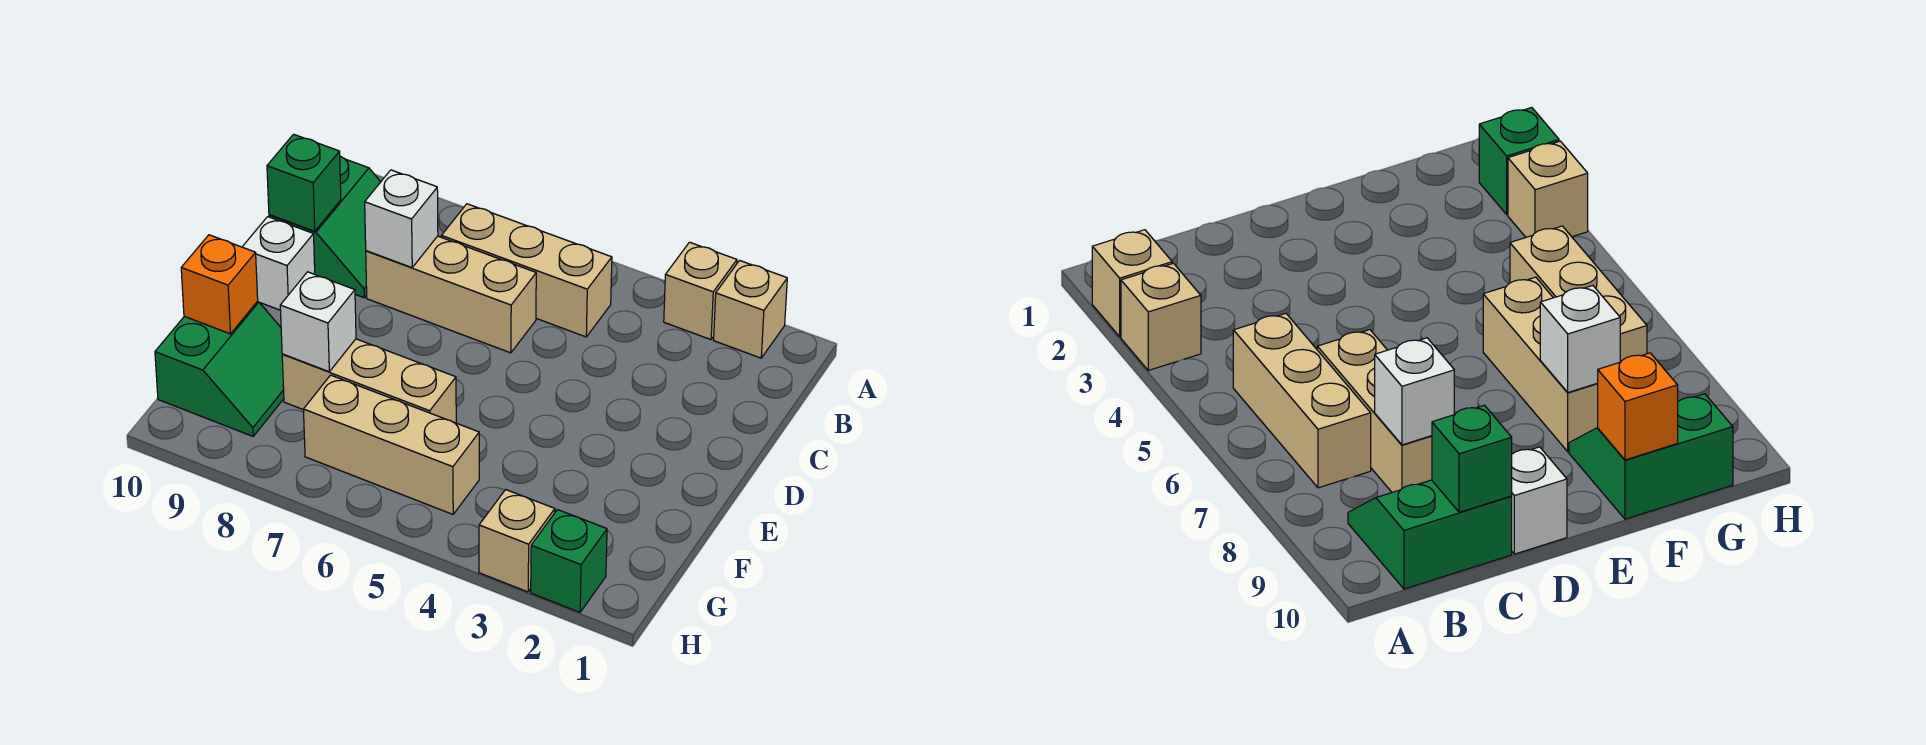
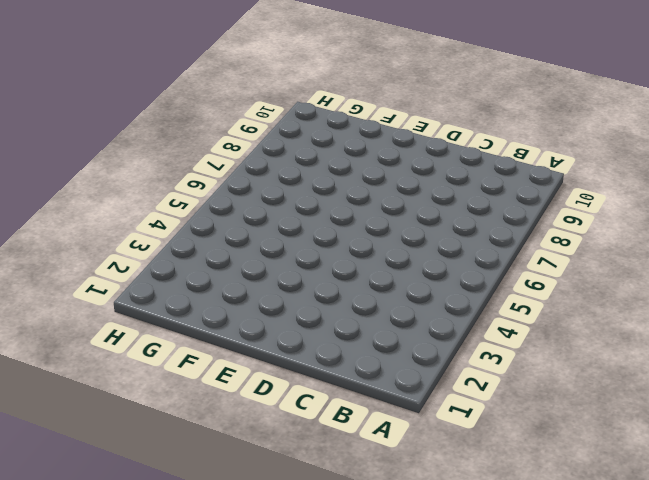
none -> tan brick A2 level 1
none -> tan brick A3 level 1
none -> tan brick B5:B7 level 1

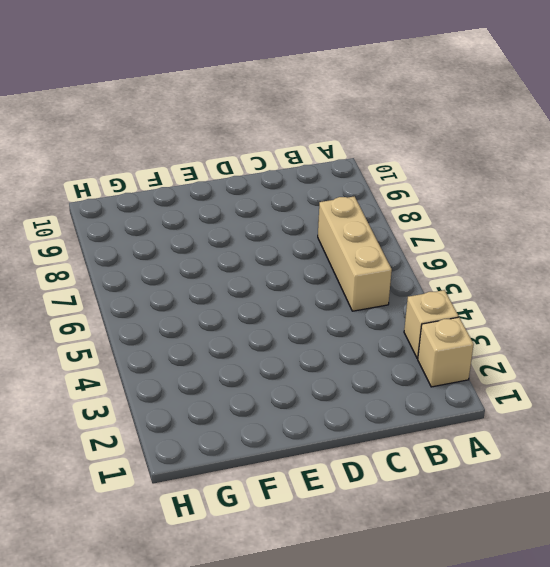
none -> green slope B9:C10 level 1 top 10
none -> tan brick C6:C8 level 1
none -> white brick D10 level 1

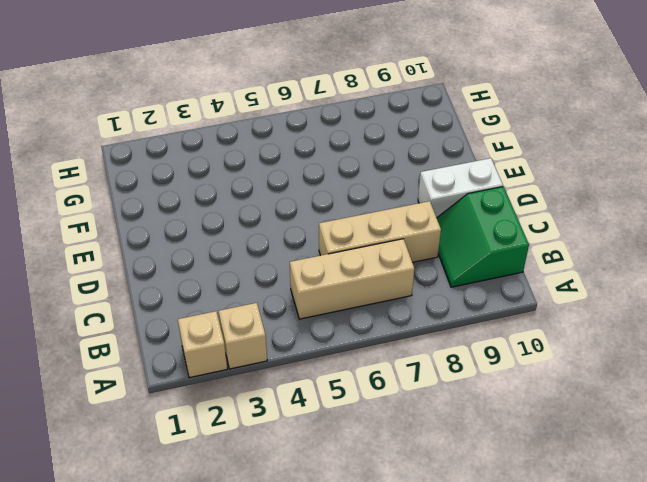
white brick D9:D10 level 1 -> white brick D10 level 1
none -> tan brick F6:F8 level 1
none -> green slope F9:G10 level 1 top 10
none -> tan brick G5:G7 level 1

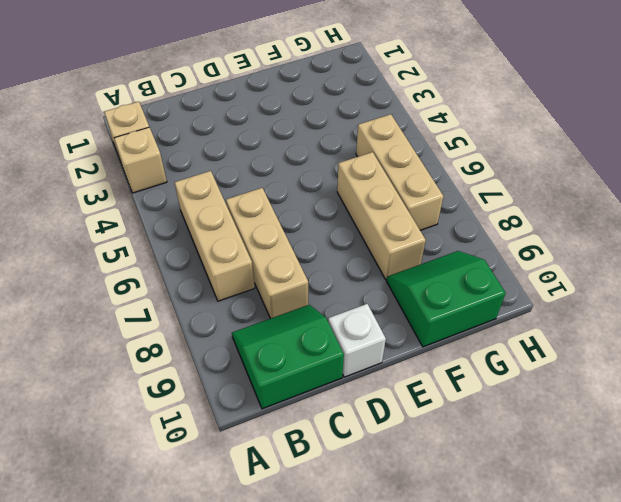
none -> green brick H2 level 1
none -> tan brick H3 level 1
none -> white brick C8 level 2

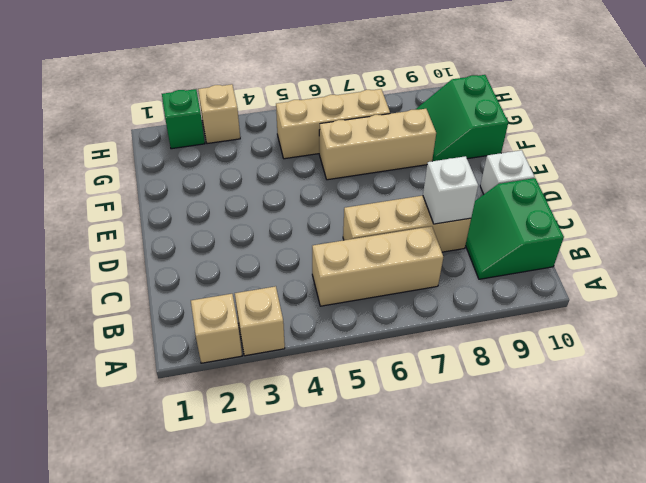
none -> green brick C10 level 2
none -> white brick F8 level 2
none -> orange brick F10 level 2

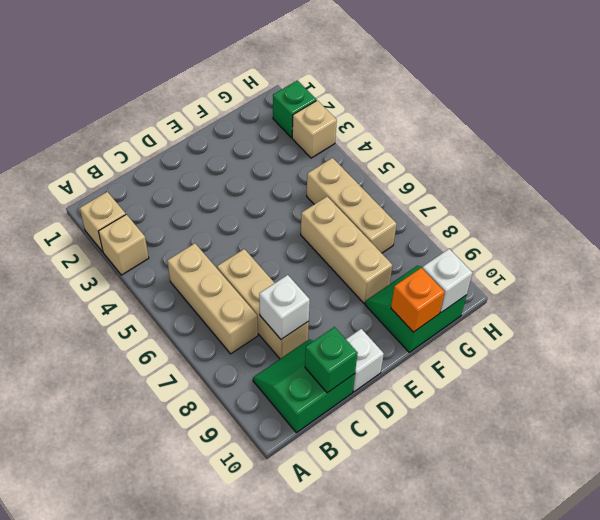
white brick G10 level 2 -> white brick F8 level 2

